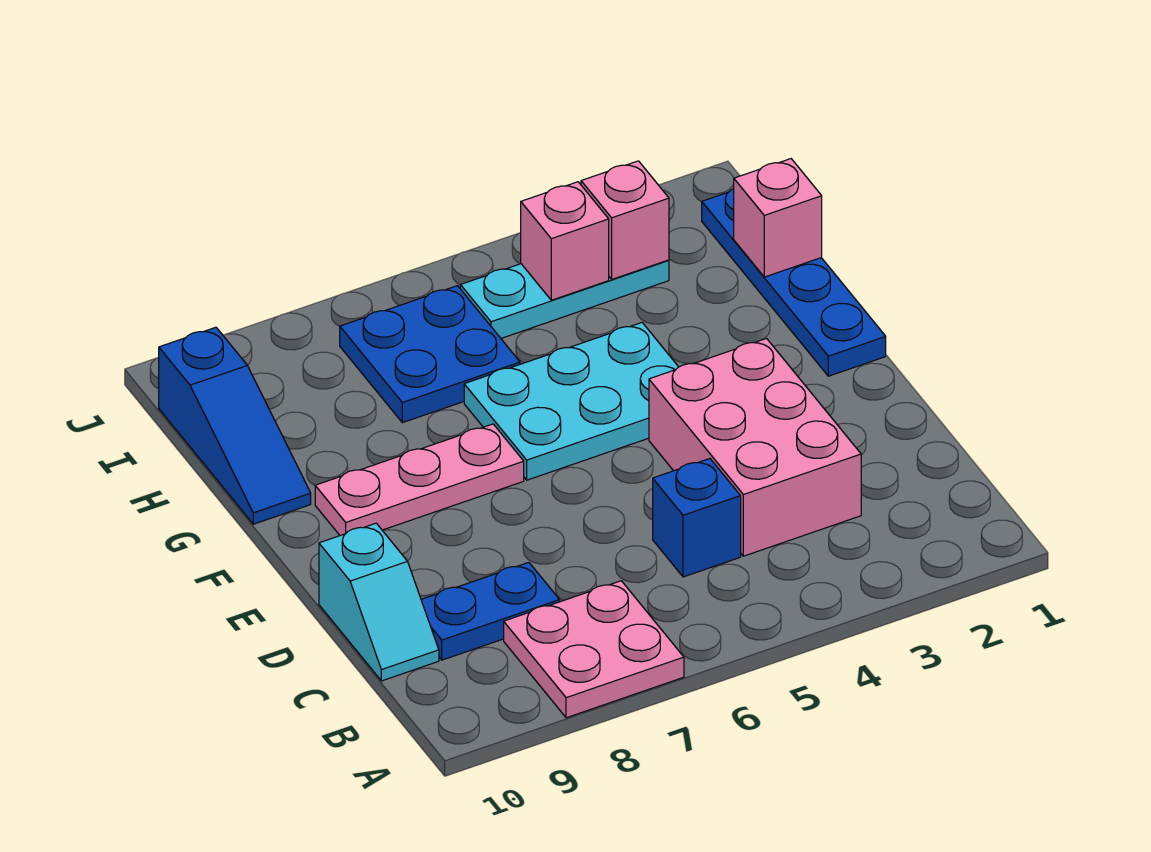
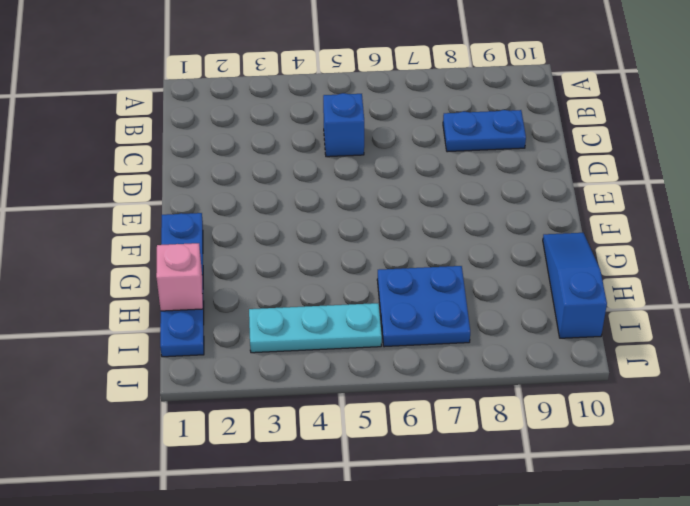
none -> pink plate A7:B8 level 1
none -> pink brick C3:E4 level 1
none -> cyan slope C10:D10 level 1 top D

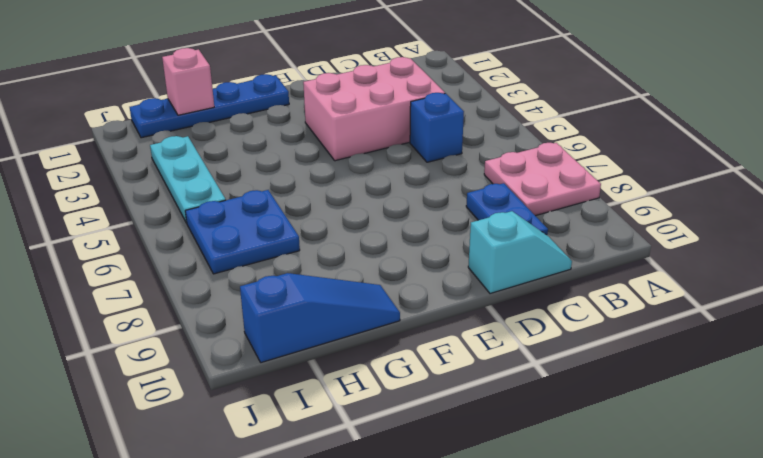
none -> cyan plate F4:G6 level 1
none -> pink plate F7:F9 level 1
none -> pink brick I3 level 2

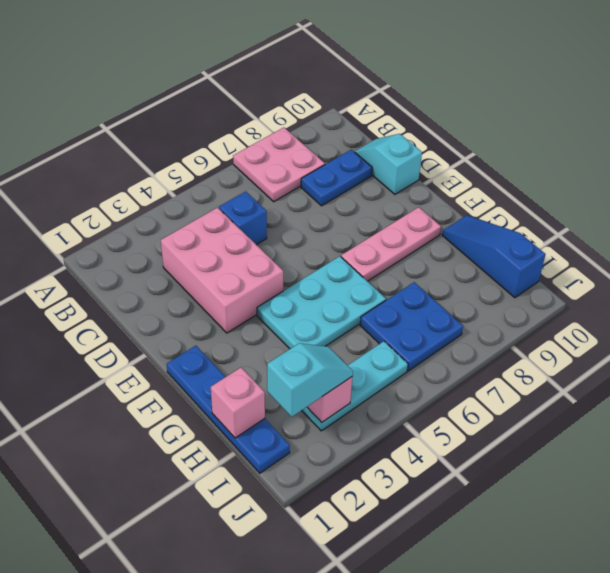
cyan slope I2:I3 level 3 top 2 -> none
none -> pink brick I4 level 2

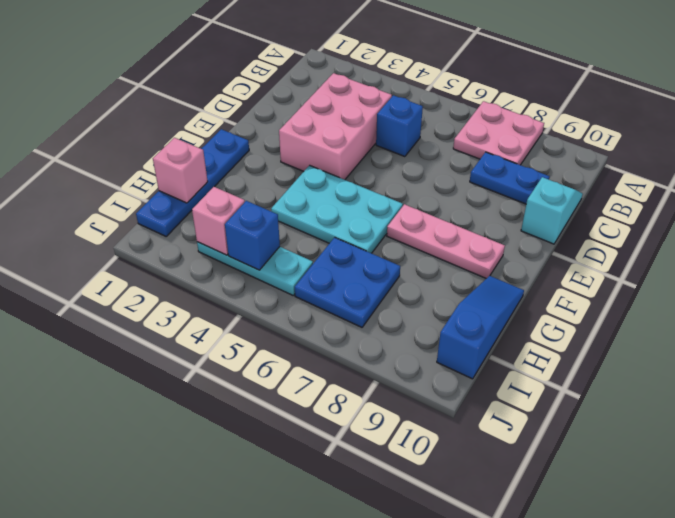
blue brick I4 level 2 -> pink brick I4 level 2

